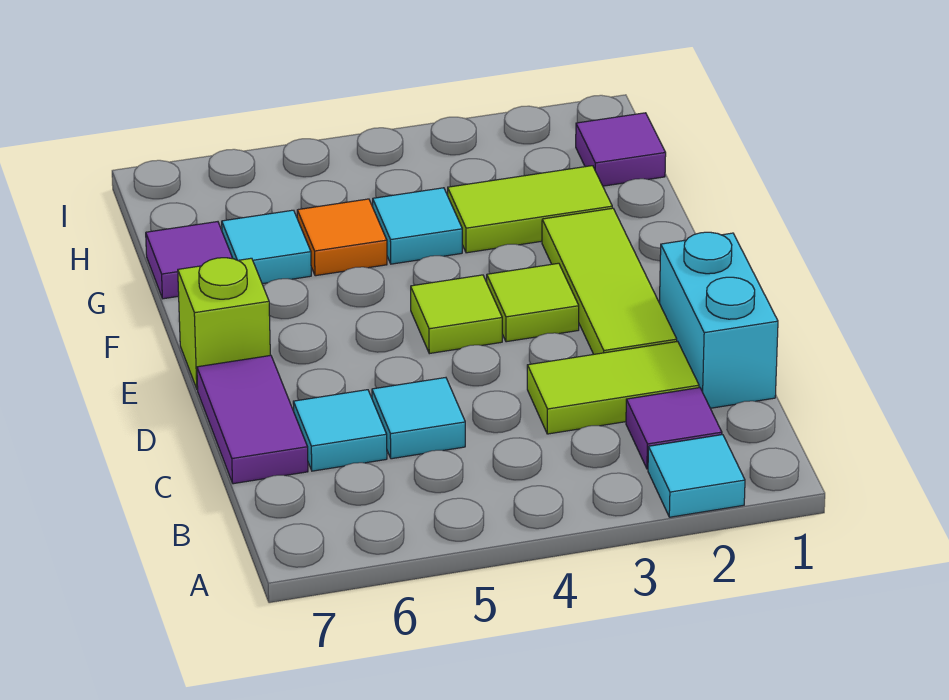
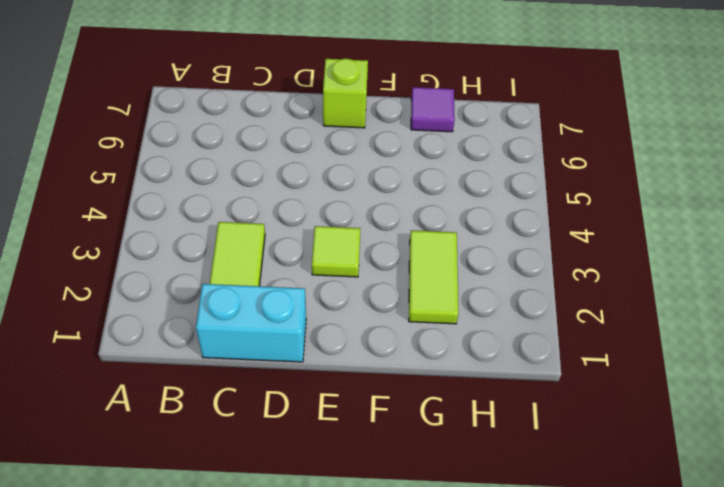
none -> cyan tile A2 level 1
none -> purple tile B2 level 1
none -> cyan tile C5 level 1

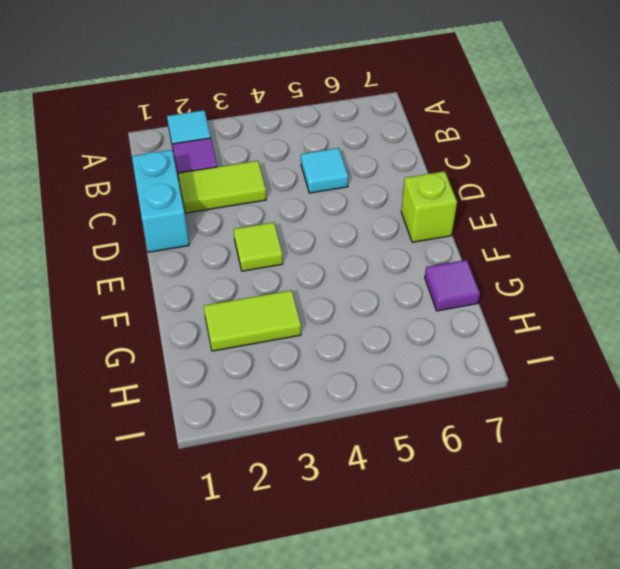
none -> cyan tile C6 level 1
none -> purple tile C7:D7 level 1
none -> lime tile D2:F2 level 1

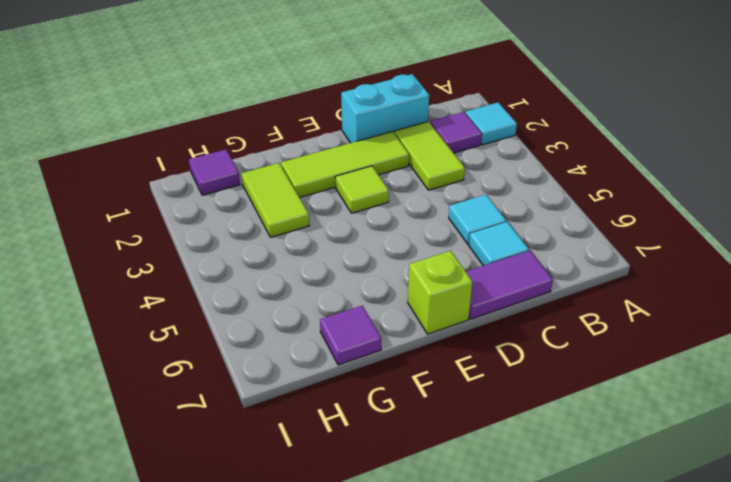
none -> lime tile E4 level 1
none -> cyan tile G4 level 1
none -> orange tile G5 level 1

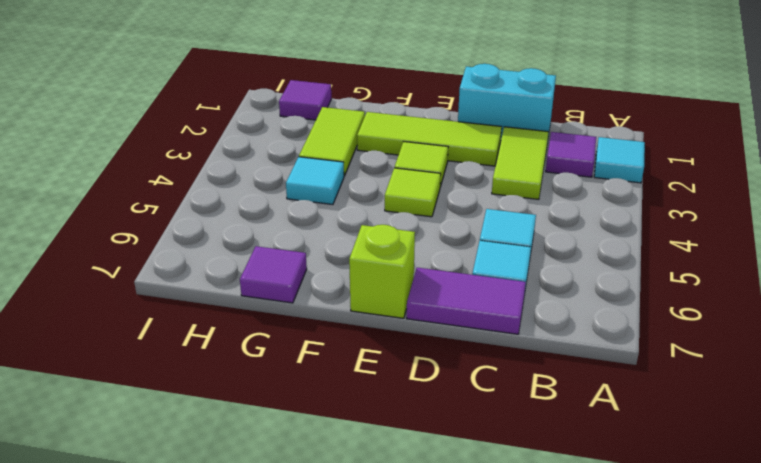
none -> orange tile G5 level 1
none -> cyan tile G6 level 1

